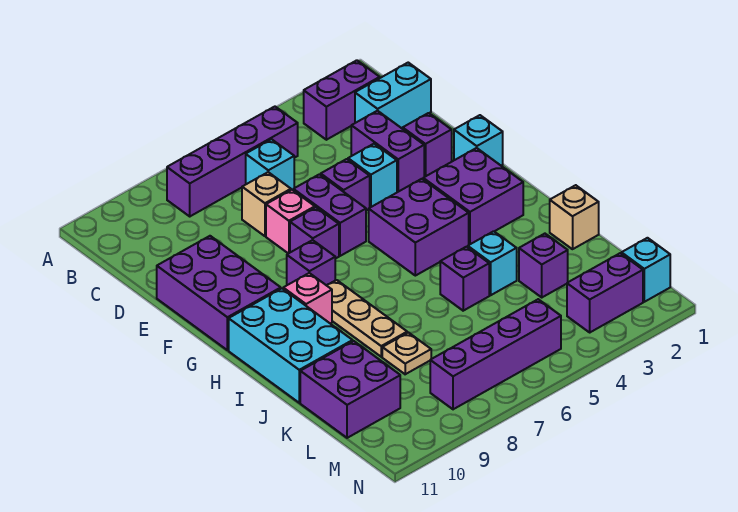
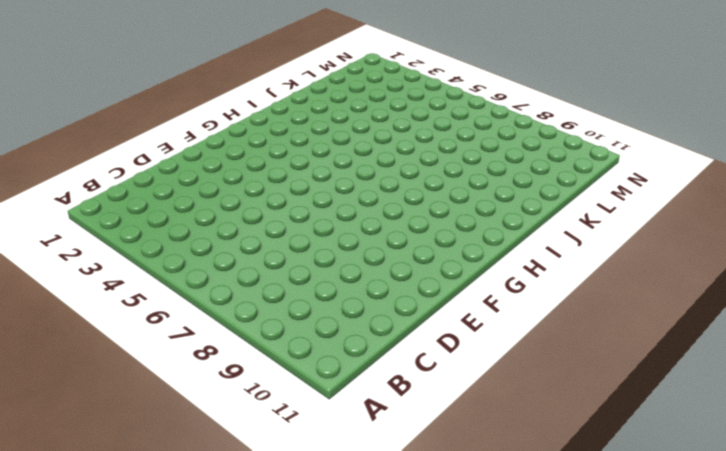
none -> purple brick B2:B3 level 1
none -> purple brick B5:B8 level 1
none -> cyan brick C1:C2 level 1

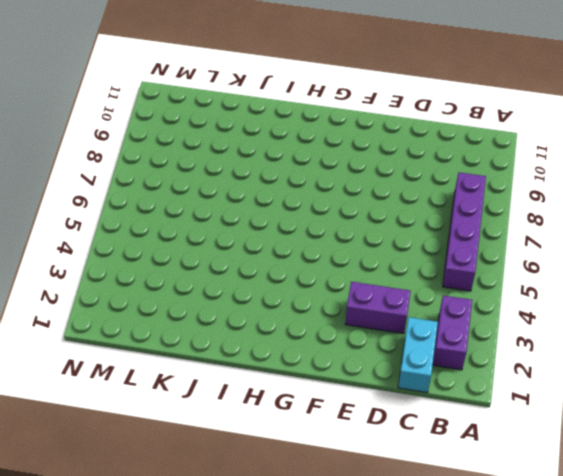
none -> cyan brick C6 level 1
none -> tan brick D7 level 1
none -> purple brick E2 level 1

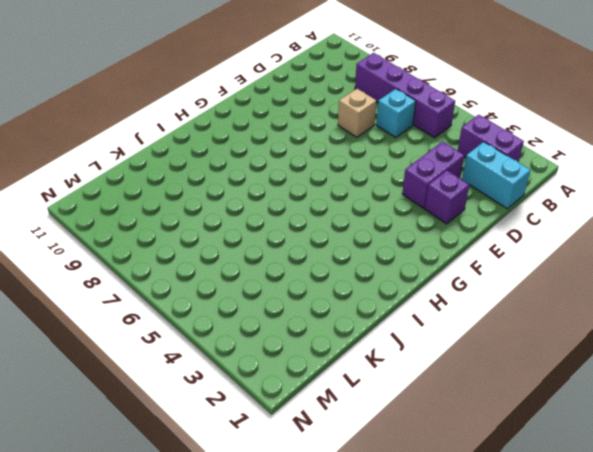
none -> cyan brick E4 level 1
none -> purple brick E5 level 1
none -> purple brick E6:F6 level 1

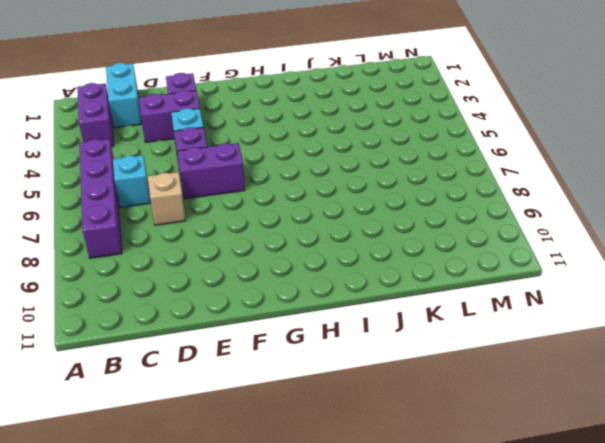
none -> pink brick E7 level 1
none -> purple brick E10:G11 level 1
none -> cyan brick F1 level 1

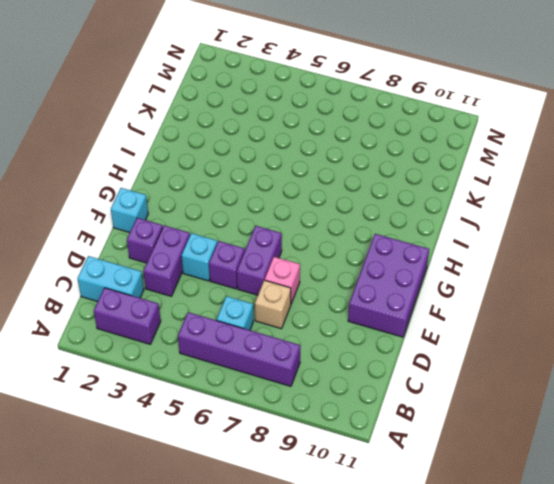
none -> purple brick F7 level 1
none -> purple brick G2:H3 level 1
none -> purple brick G4:H5 level 1

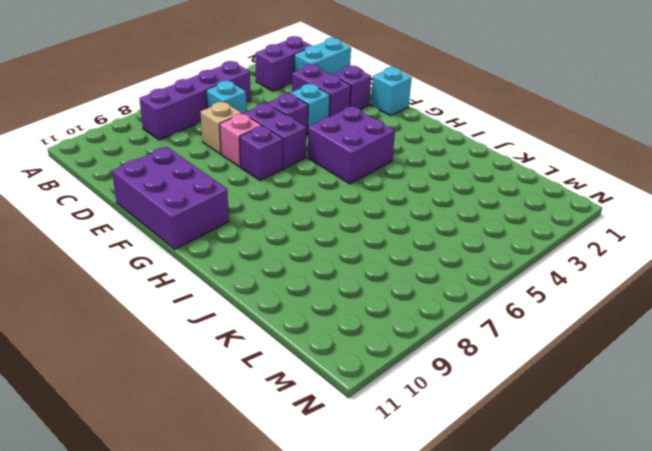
none -> purple brick G2:H3 level 1
none -> purple brick G8 level 1
none -> tan plate H8:J8 level 1

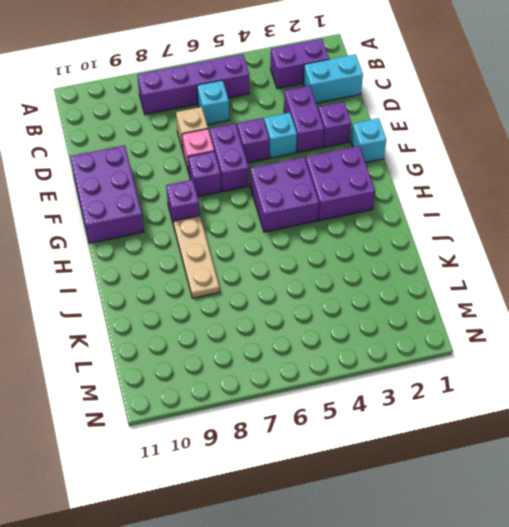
none -> pink brick H9 level 1
none -> cyan brick H10:J11 level 1
none -> tan brick J1 level 1

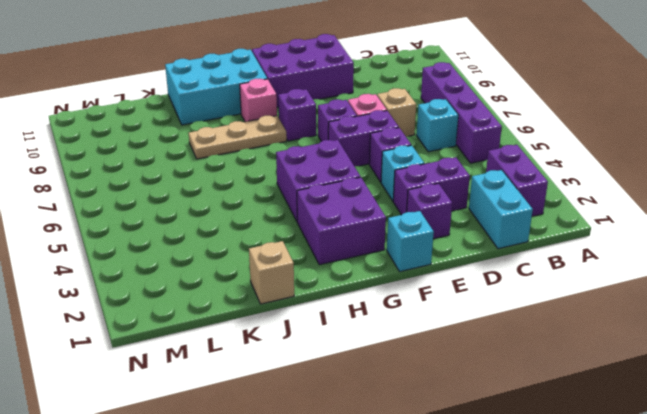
none -> cyan brick J4 level 1
none -> purple brick J5 level 1
none -> purple brick K3 level 1

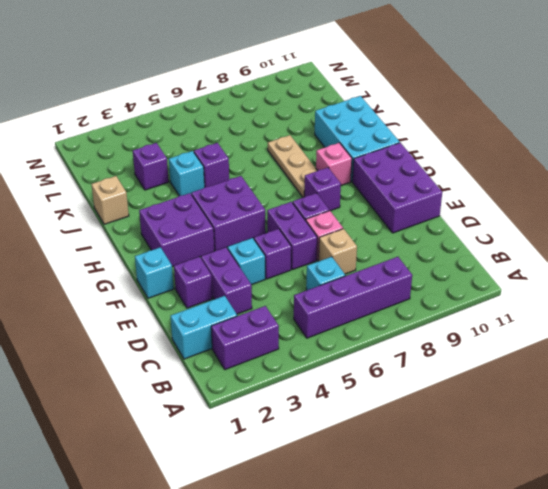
none -> tan plate K8 level 1
none -> purple brick K10:L11 level 1
none -> cyan brick M1 level 1

